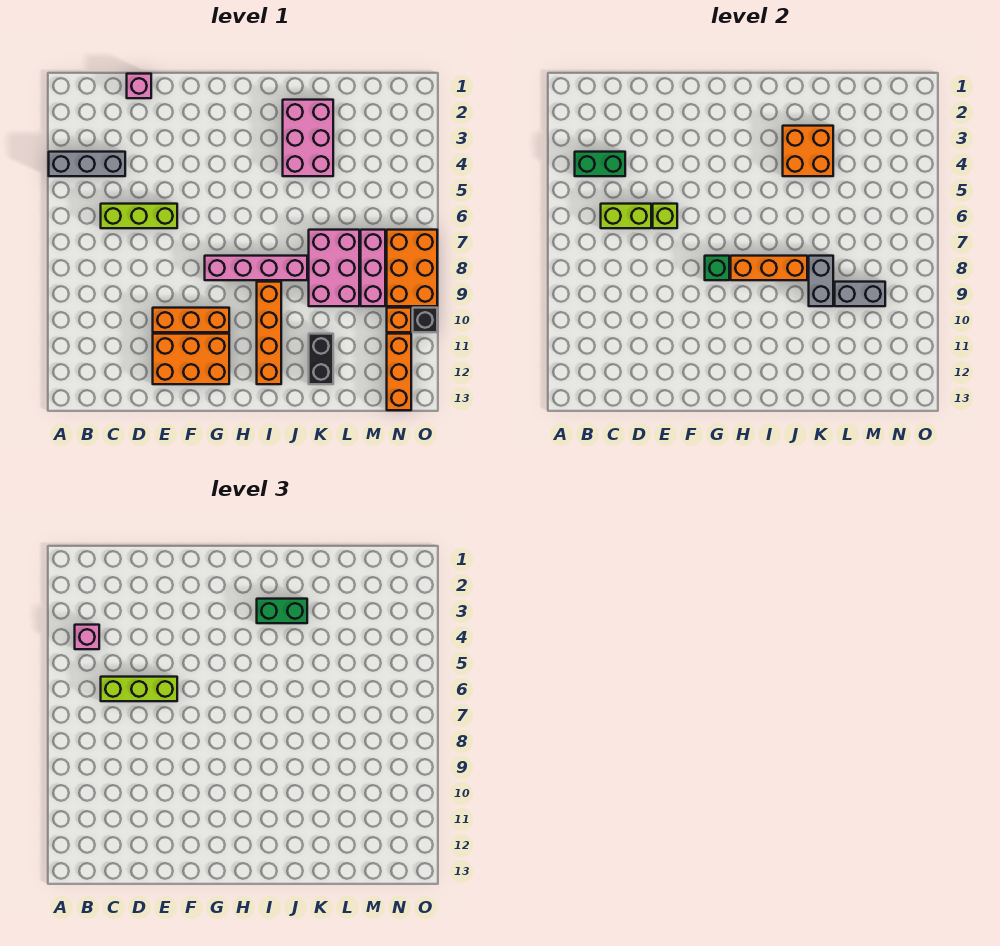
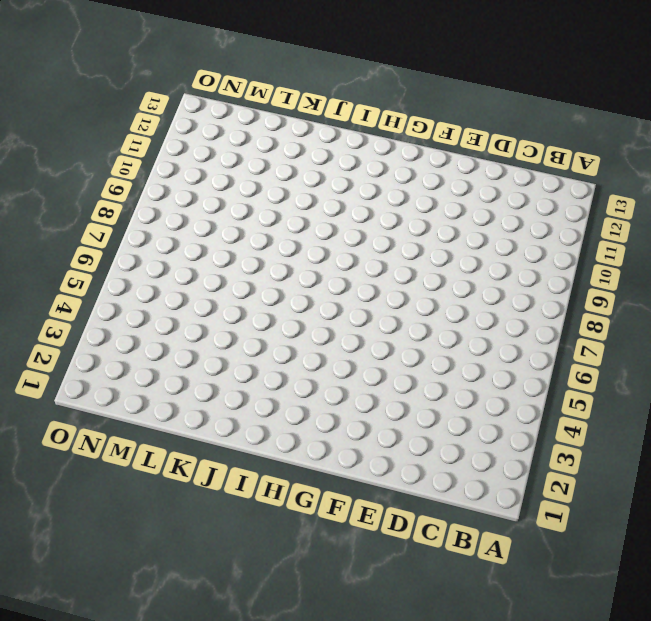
none -> grey brick A4:C4 level 1
none -> lime brick C6:E6 level 1
none -> pink brick D1 level 1

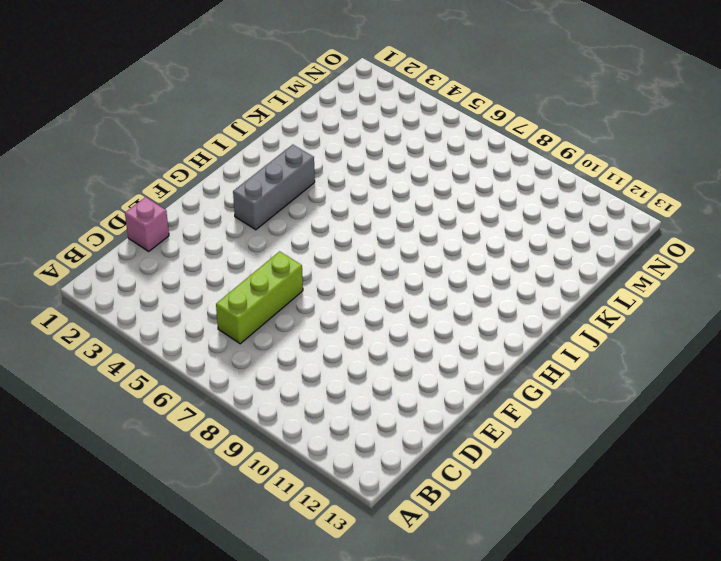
grey brick G3:I3 level 1 -> grey brick A4:C4 level 1
none -> orange brick E10:G10 level 1
none -> orange brick E11:G12 level 1
none -> pink brick G8:J8 level 1

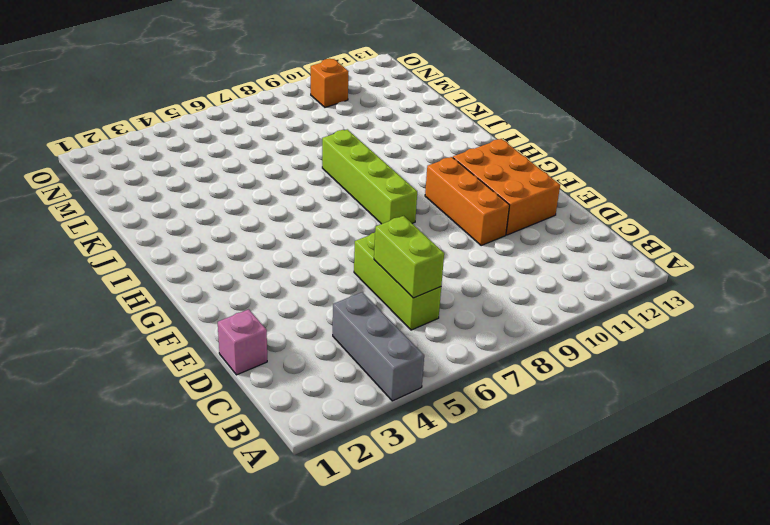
lime brick G8:J8 level 1 -> pink brick G8:J8 level 1
none -> orange brick I9:I12 level 1
none -> pink brick J2:K4 level 1
none -> pink brick K7:L9 level 1

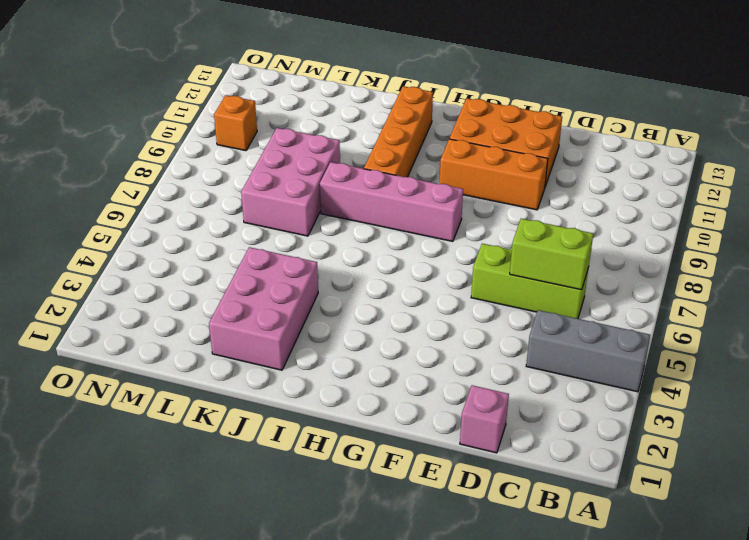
none -> black brick K11:K12 level 1
none -> pink brick M7:M9 level 1
none -> orange brick N7:O9 level 1

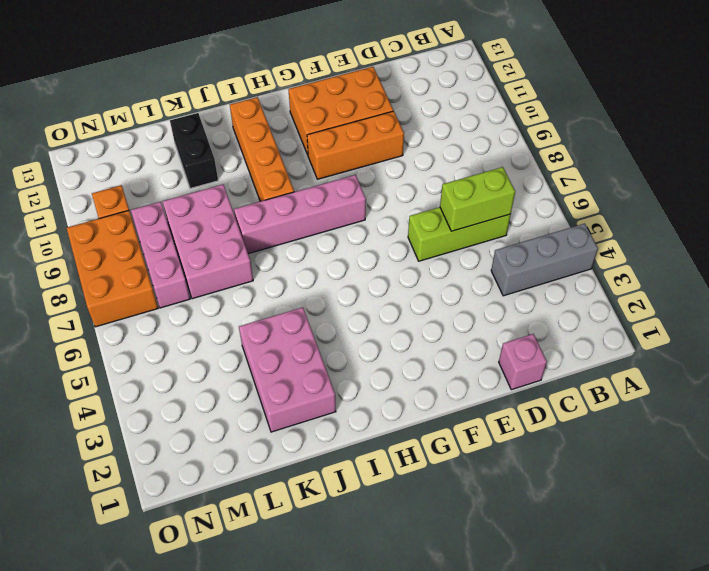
none -> orange brick N11:N13 level 1
none -> black brick O10 level 1
none -> green brick B4:C4 level 2

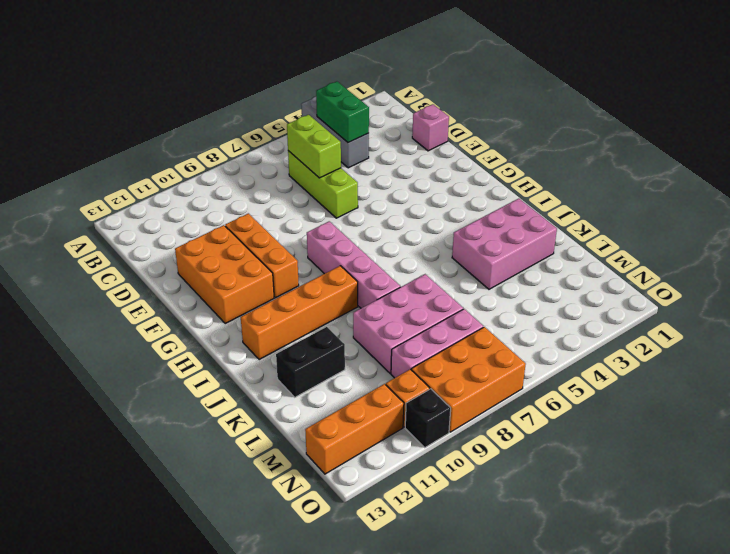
none -> lime brick E6 level 2
none -> green brick G8 level 2
none -> orange brick H8:J8 level 2

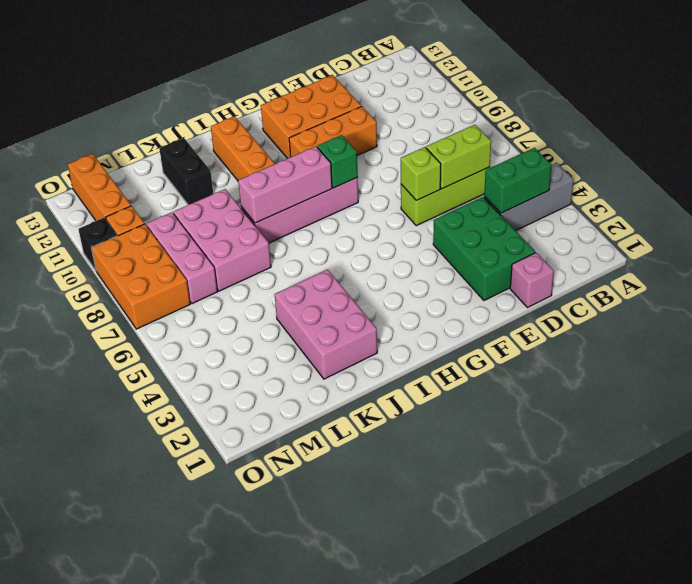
green brick D2:E4 level 1 -> none
pink brick H8:J8 level 2 -> orange brick H8:J8 level 2
none -> orange brick J3:K4 level 2
none -> grey brick K8:K9 level 2
none -> grey brick L9:M9 level 2

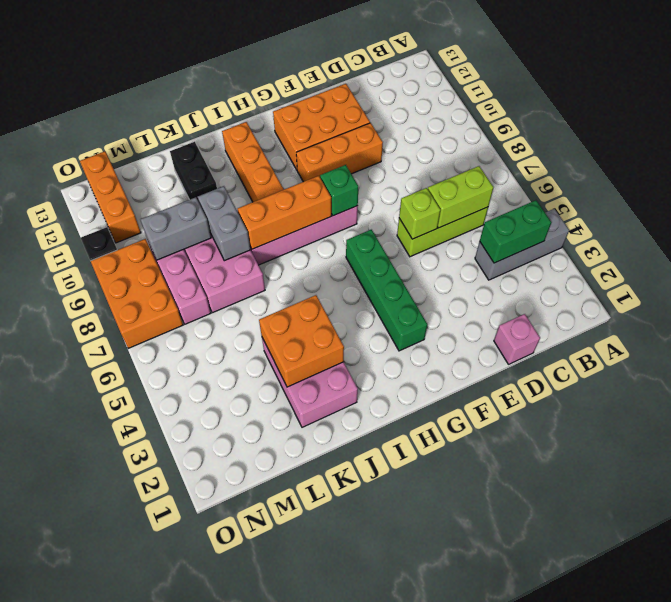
green brick G3:G6 level 1 -> none
none -> orange brick N10 level 1
none -> pink brick B4 level 3
none -> lime brick C6:E6 level 3

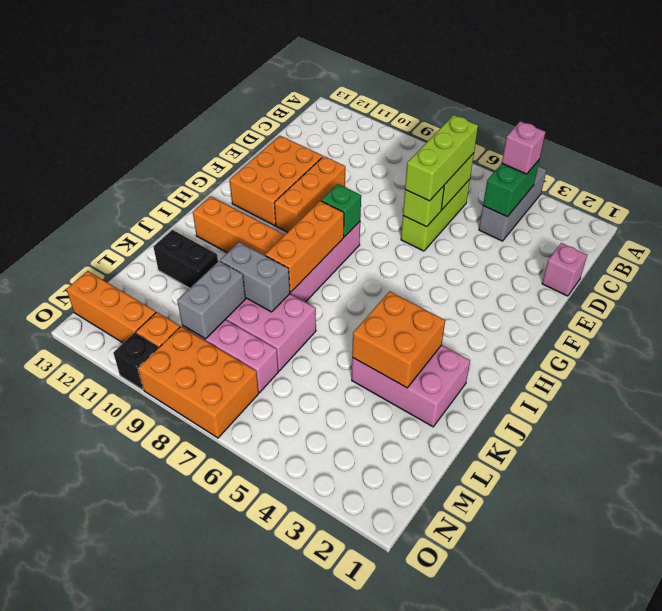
none -> green brick I3:J3 level 3

